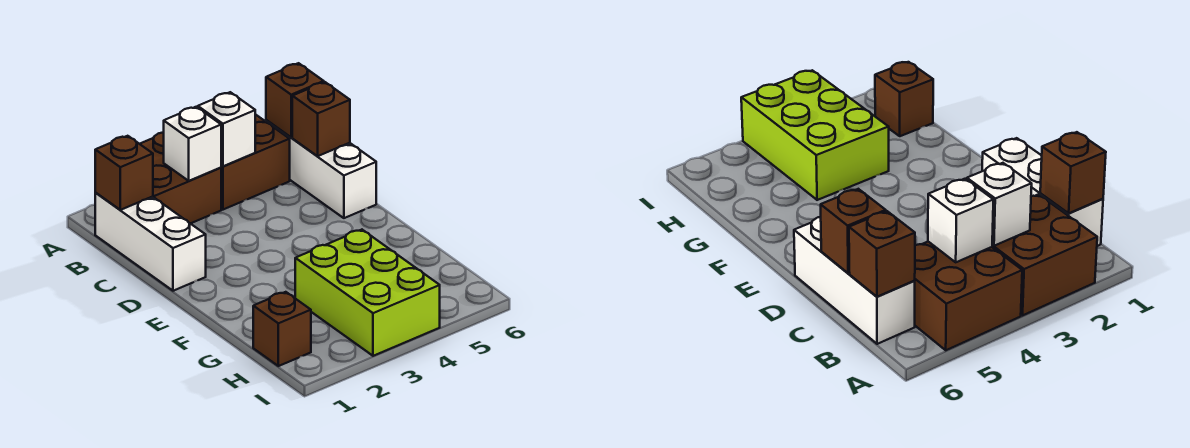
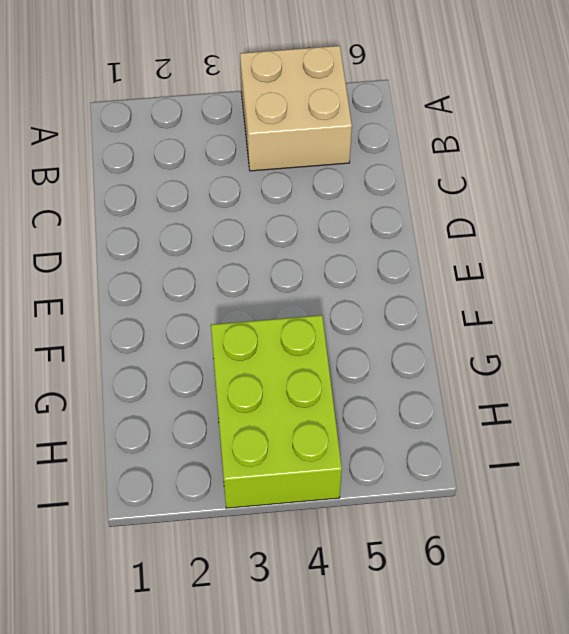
tan brick A4:B5 level 1 -> brown brick A4:B5 level 1
none -> brown brick A2:B3 level 1
none -> white brick B1:D1 level 1

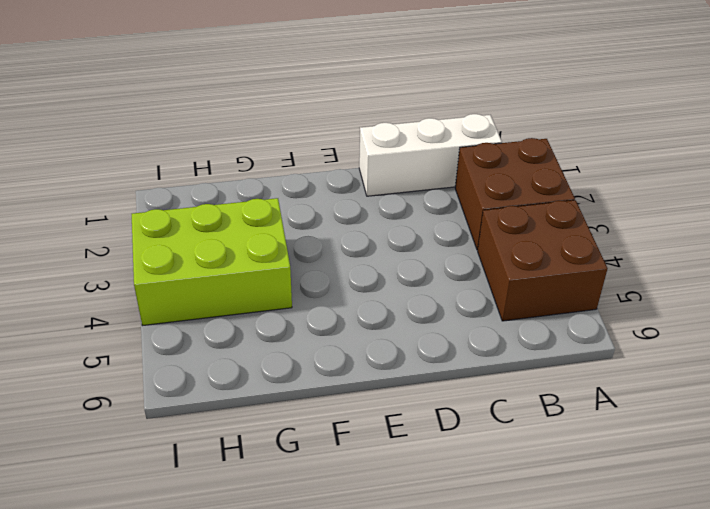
none -> white brick B6:D6 level 1
none -> brown brick H1 level 1

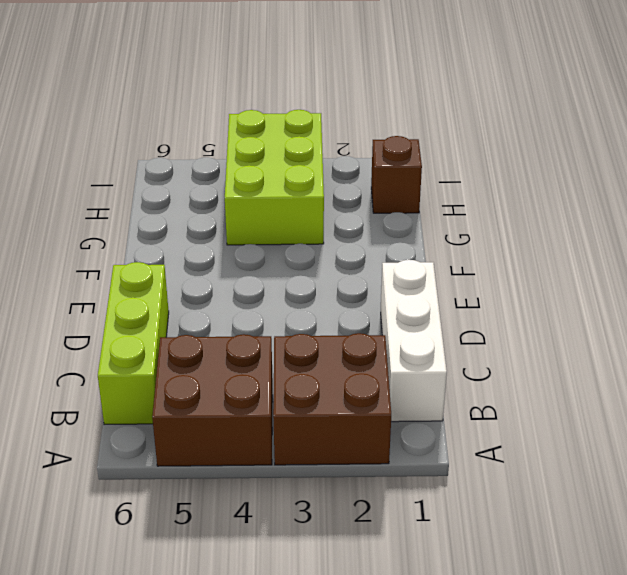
lime brick B6:D6 level 1 -> white brick B6:D6 level 1
none -> brown brick B1 level 2
none -> white brick B3 level 2

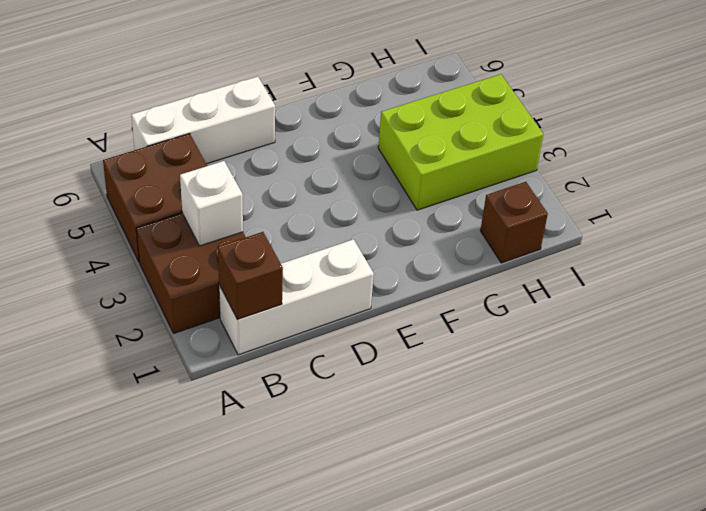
none -> white brick B4 level 2
none -> brown brick B6 level 2

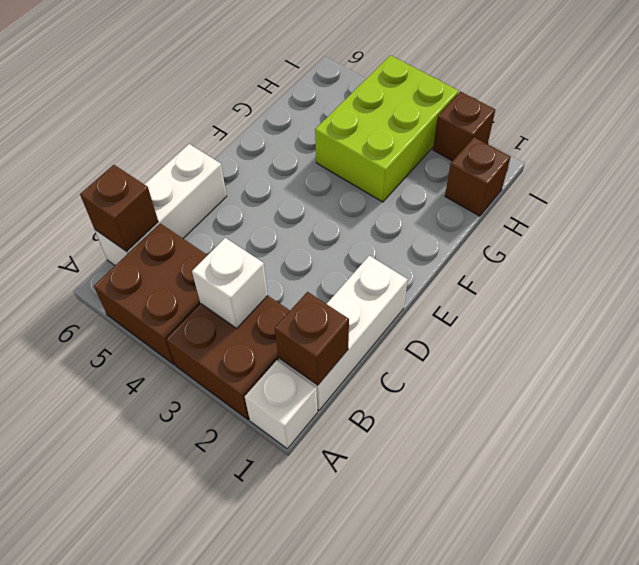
white brick A1 level 1 -> white brick B4 level 2
brown brick I2 level 1 -> brown brick C6 level 2

